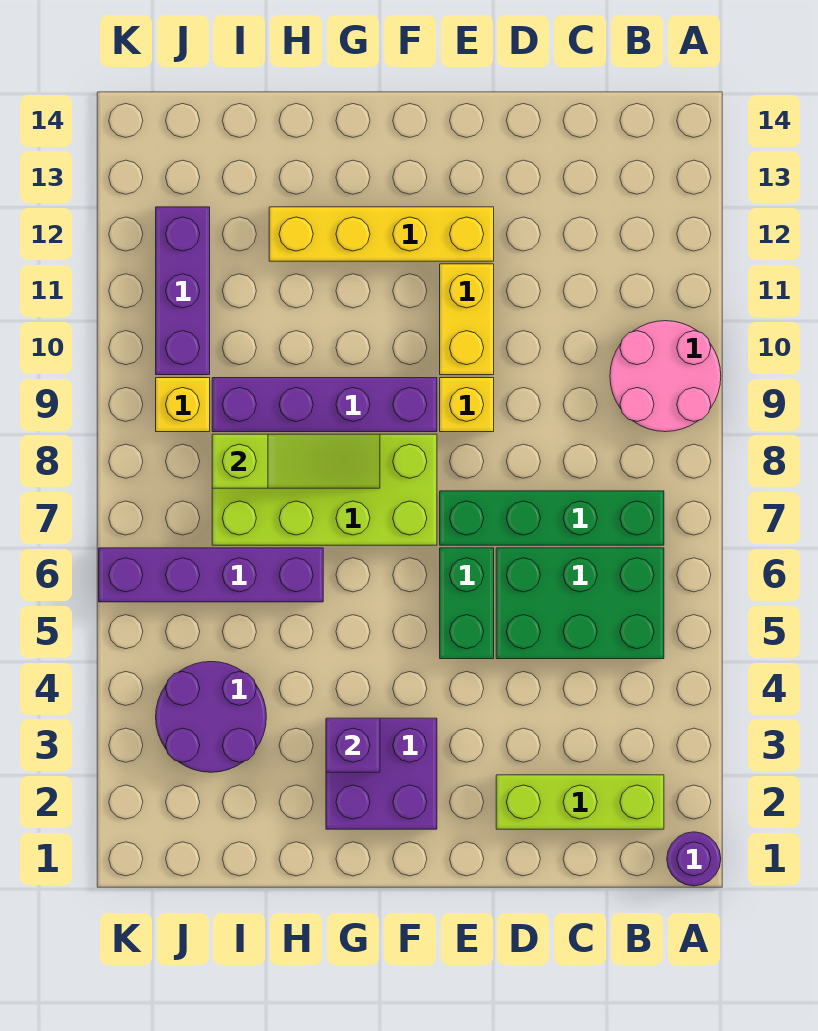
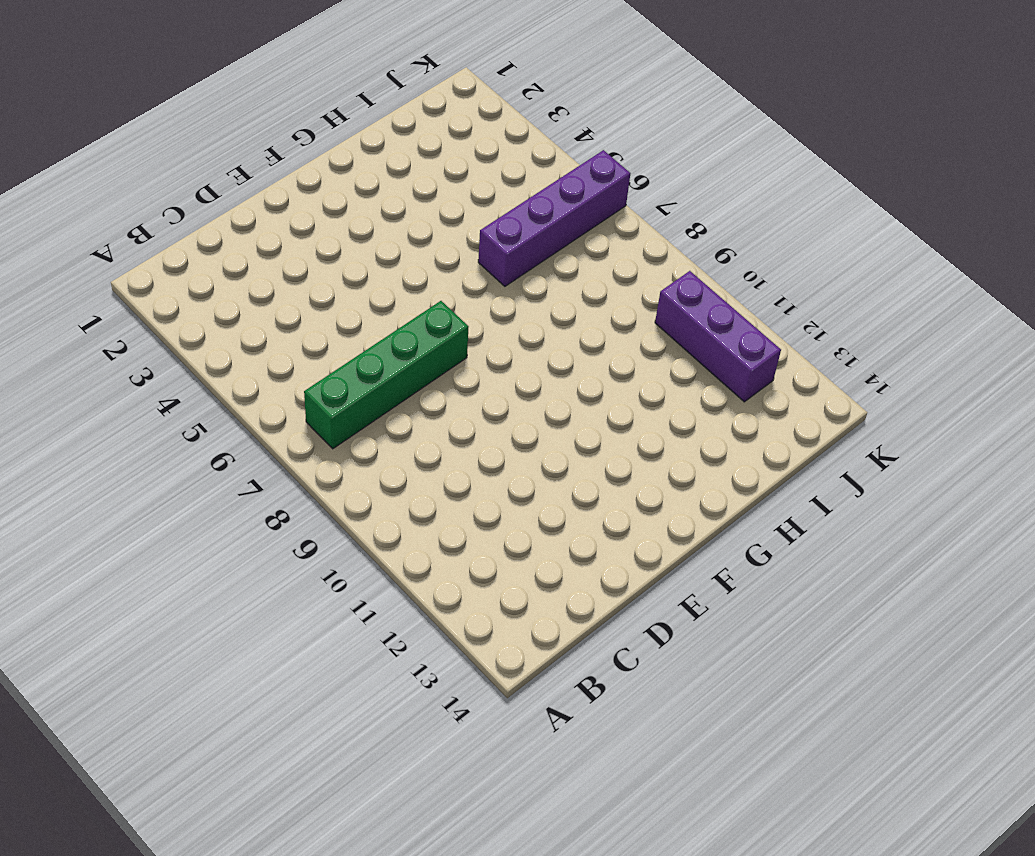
none -> purple round brick A1 level 1
none -> pink round brick A9:B10 level 1
none -> lime brick B2:D2 level 1

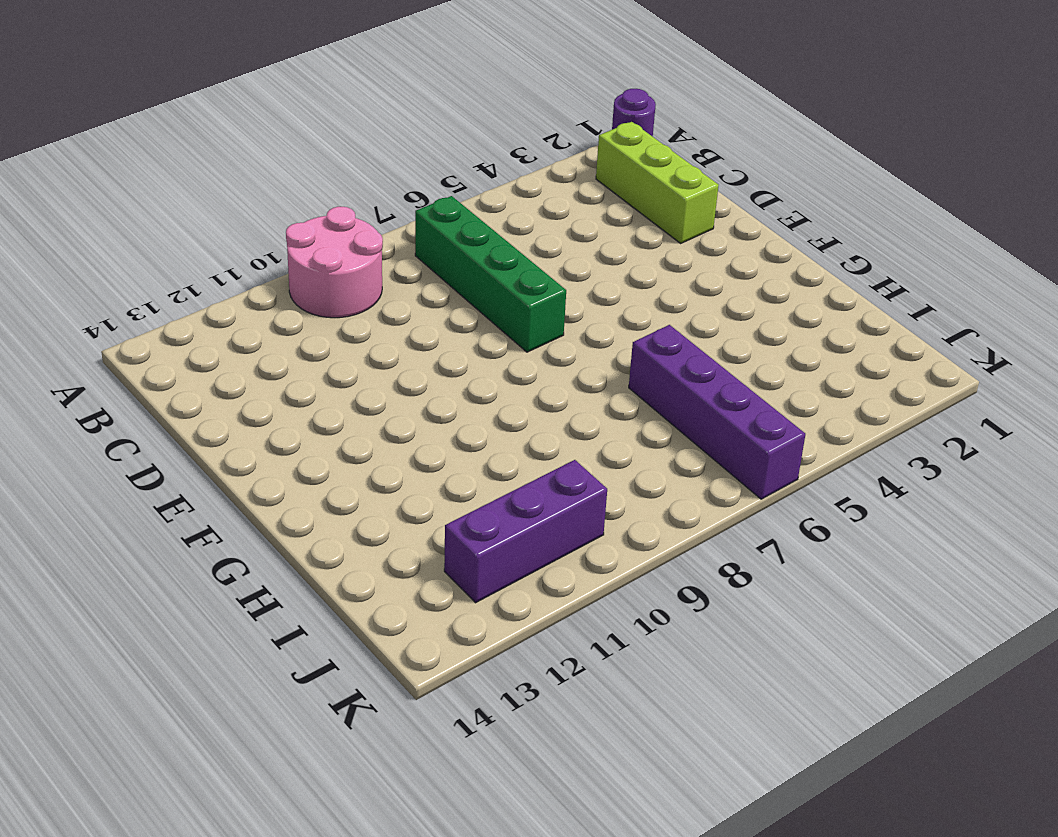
none -> green brick B5:D6 level 1
none -> green brick E5:E6 level 1
none -> yellow brick E9 level 1

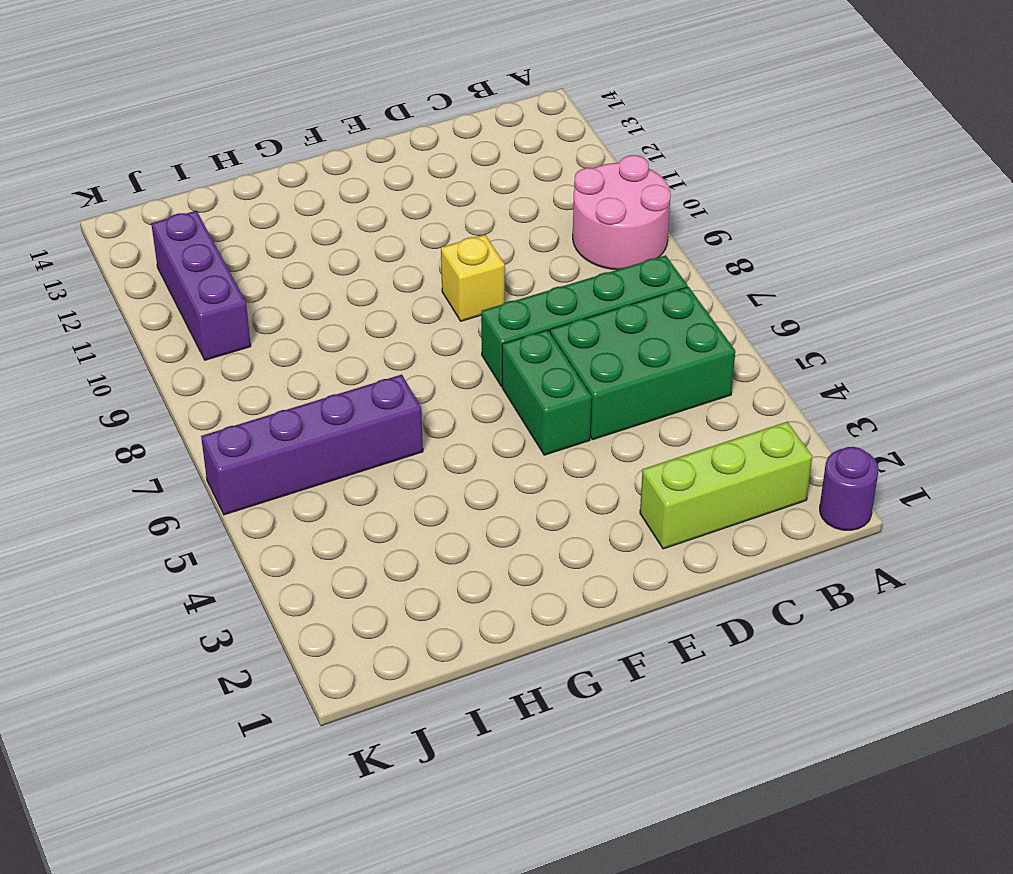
none -> yellow brick E10:E11 level 1
none -> yellow brick E12:H12 level 1
none -> purple brick F2:G3 level 1

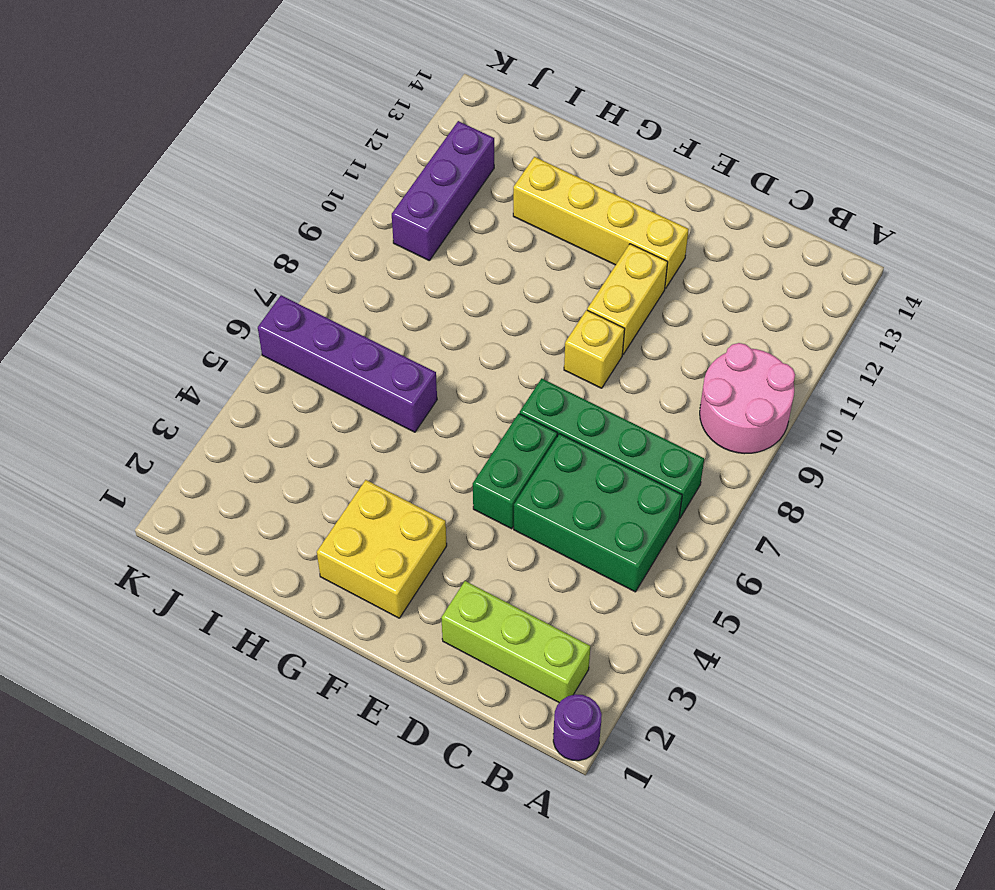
yellow brick F2:G3 level 1 -> purple brick F2:G3 level 1
none -> lime brick F7:I8 level 1
none -> purple brick F9:I9 level 1
none -> purple round brick I3:J4 level 1

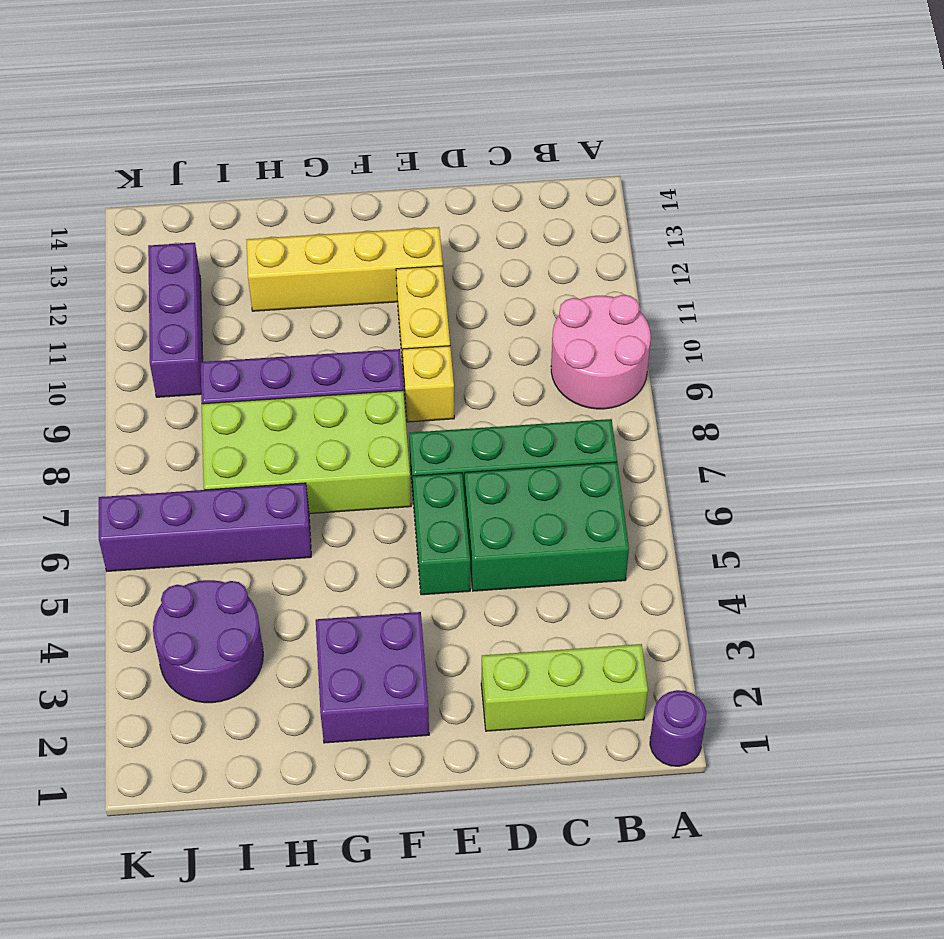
none -> yellow brick J9 level 1
none -> purple brick G3 level 2
none -> lime slope G8:I8 level 2 top I

